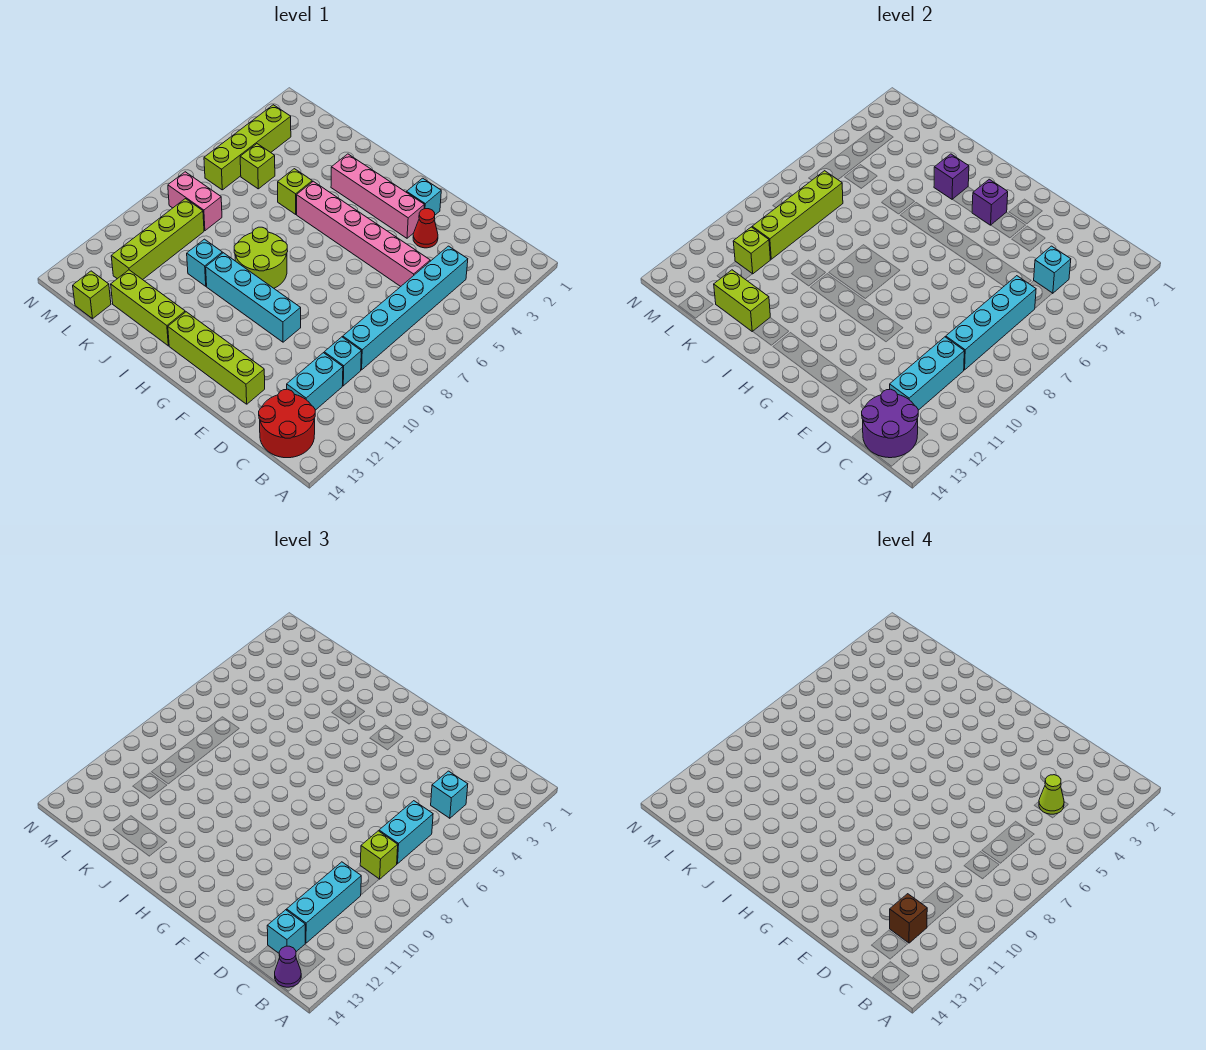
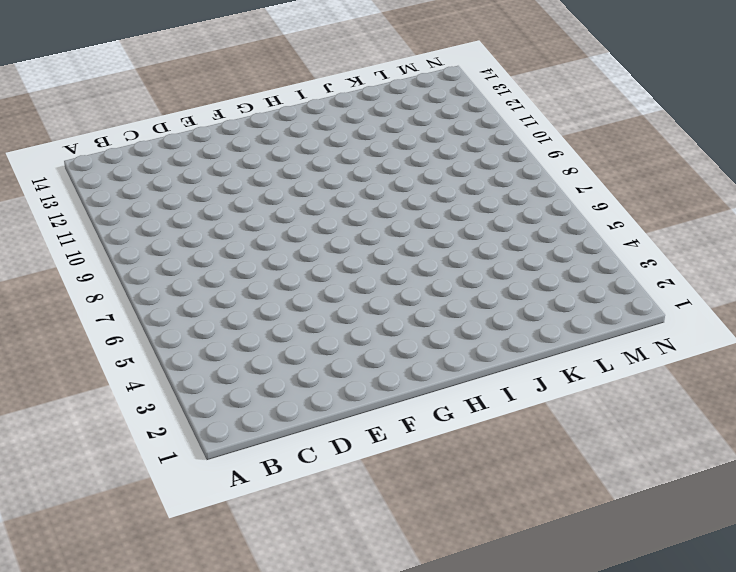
none -> red round brick B13:C14 level 1
none -> cyan brick C4:C9 level 1
none -> cyan brick C10 level 1
none -> cyan brick C11:C12 level 1

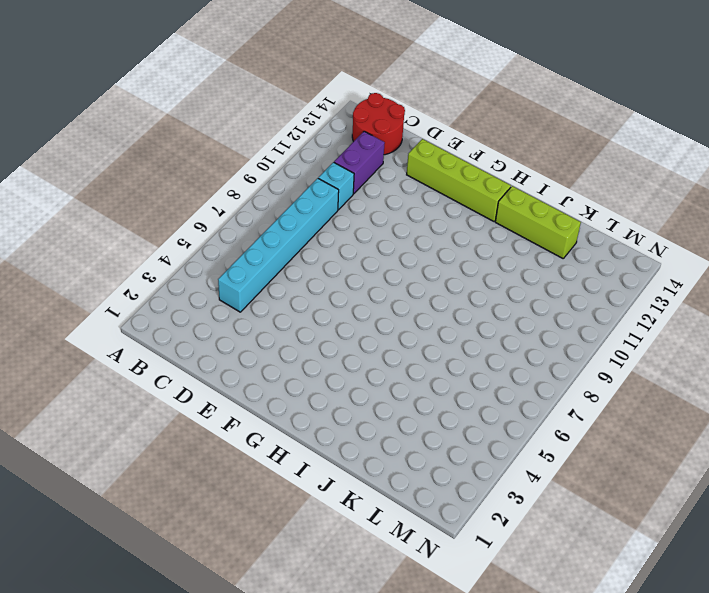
purple brick C11:C12 level 1 -> cyan brick C11:C12 level 1
none -> pink brick D5:I5 level 1
none -> red cone E3 level 1
none -> cyan brick F2 level 1
none -> pink brick F3:I3 level 1

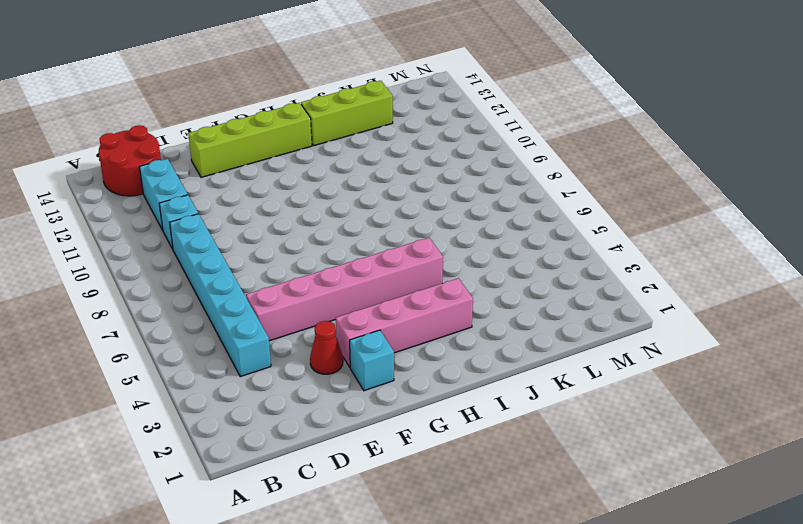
none -> cyan brick F10:I10 level 1
none -> lime round brick H8:I9 level 1
none -> lime brick J5 level 1
none -> cyan brick J10 level 1

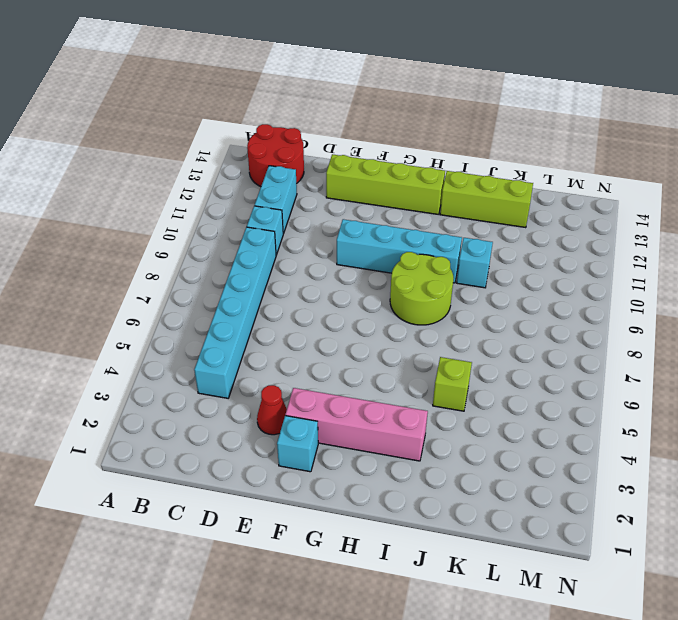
none -> pink brick D5:I5 level 1
none -> lime brick L5 level 1
none -> pink brick L8:M8 level 1
none -> lime brick L9:L12 level 1

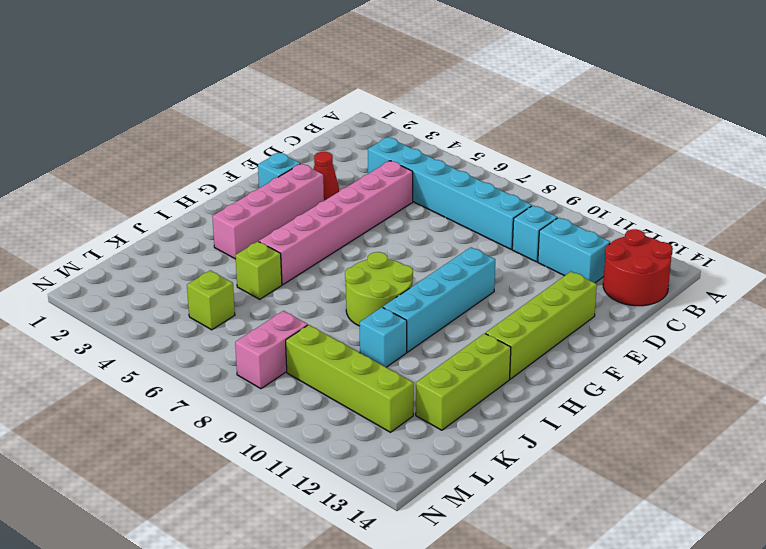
none -> lime brick L14 level 1
none -> lime brick M3:M6 level 1
none -> purple round brick B13:C14 level 2
none -> cyan brick C4 level 2

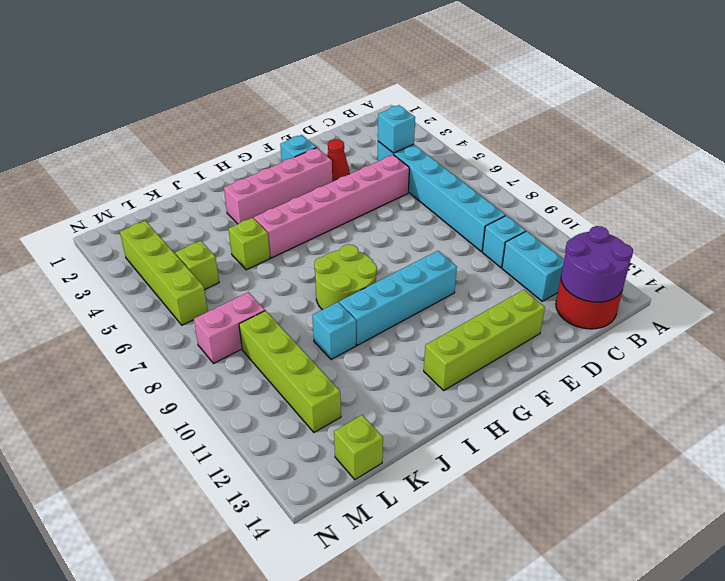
none -> lime brick I13:K13 level 1
none -> cyan brick C6:C9 level 2
none -> cyan brick C10:C12 level 2
none -> purple brick G3 level 2

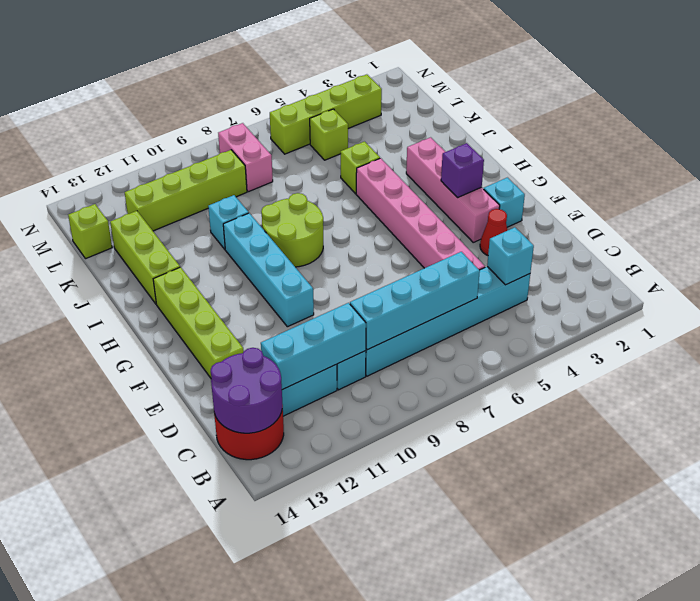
none -> purple brick I3 level 2
none -> lime brick J13:K13 level 2
none -> lime brick L7:L10 level 2
none -> lime brick L11 level 2

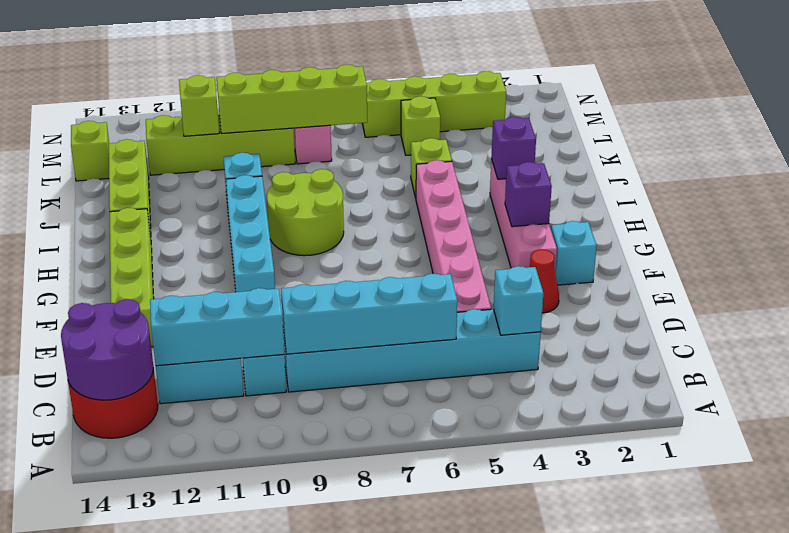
none -> lime brick J13:K13 level 2
none -> purple cone B14 level 3
none -> cyan brick C4 level 3
none -> cyan brick C6:C7 level 3

